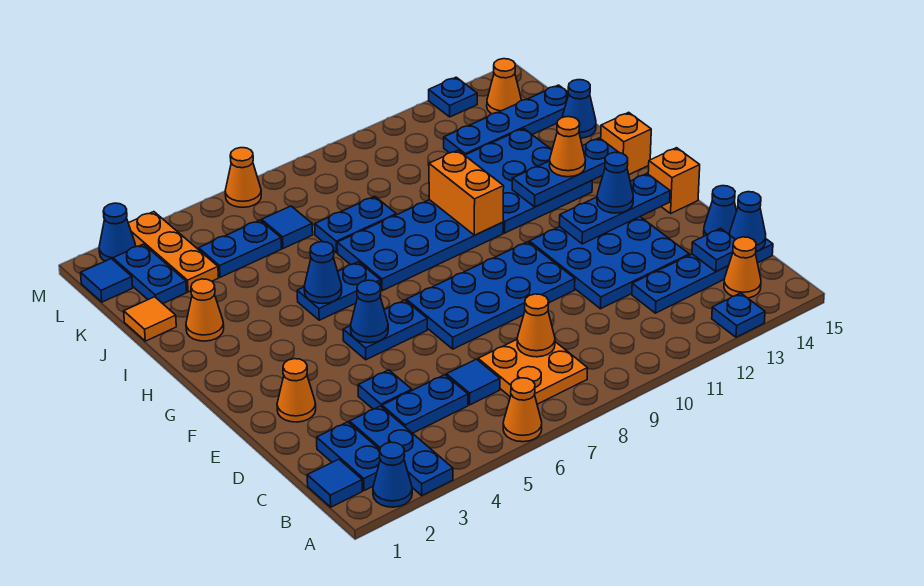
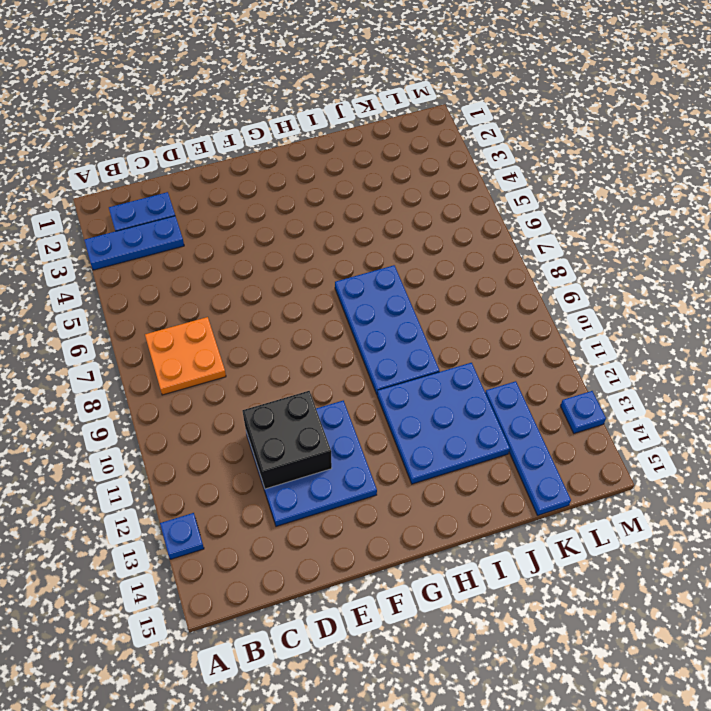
black brick D11:E12 level 2 -> none
none -> blue cone A2 level 1
none -> orange cone A6 level 1
none -> blue tile B1 level 1
none -> orange cone B14 level 1

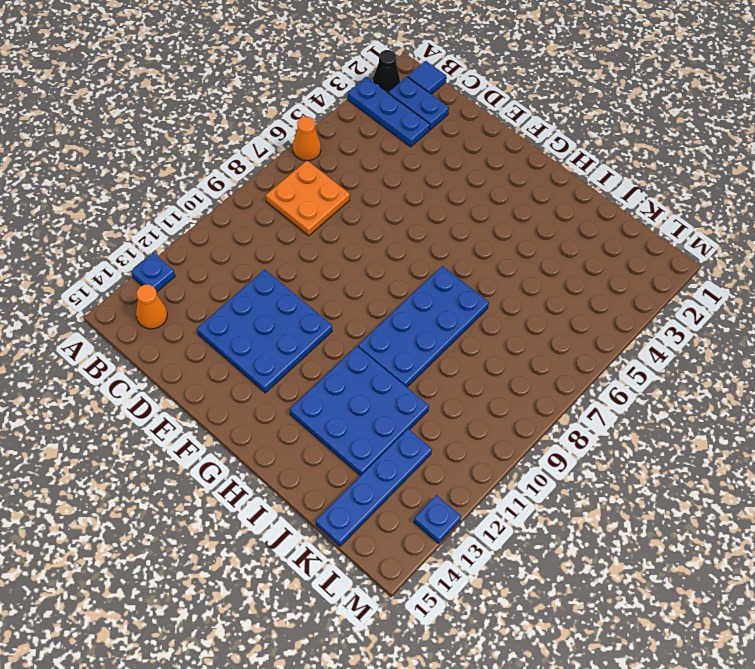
black cone A2 level 1 -> blue cone A2 level 1
none -> blue plate C4:C5 level 1
none -> blue tile C6 level 1
none -> blue plate C12:C15 level 1
none -> blue plate D4 level 1

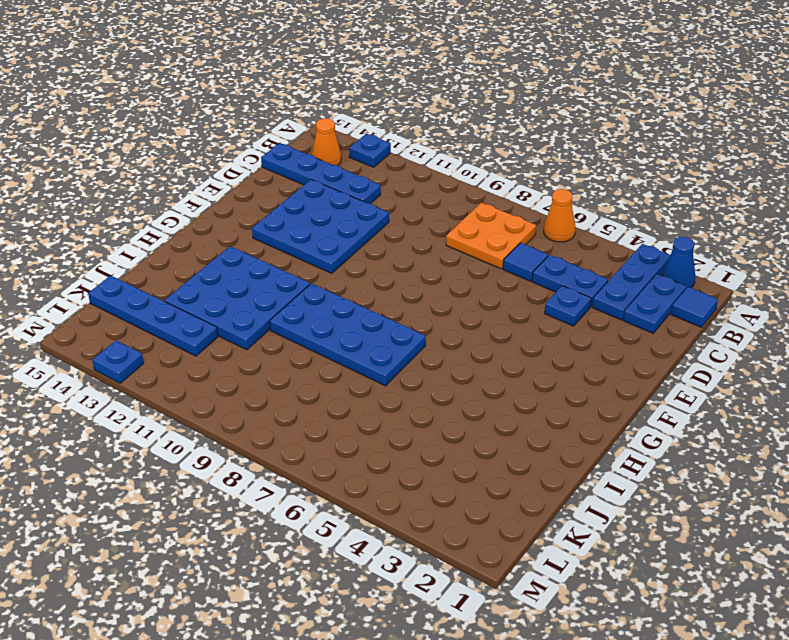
none -> blue cone D15 level 1
none -> orange cone E2 level 1
none -> blue plate E7:F10 level 1
none -> blue plate F5:F6 level 1

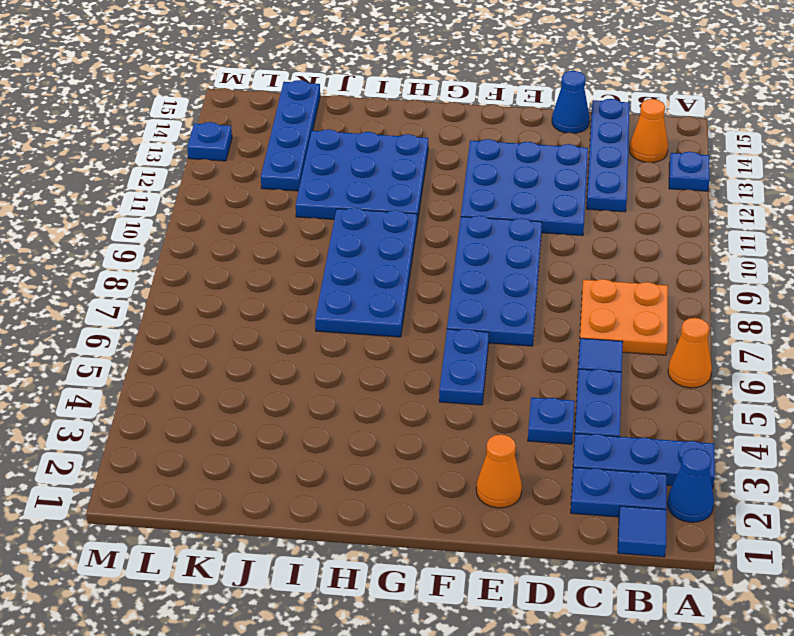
none -> orange brick F15 level 1
none -> blue plate H5:H6 level 1
none -> orange brick H15 level 1
none -> orange cone I2 level 1

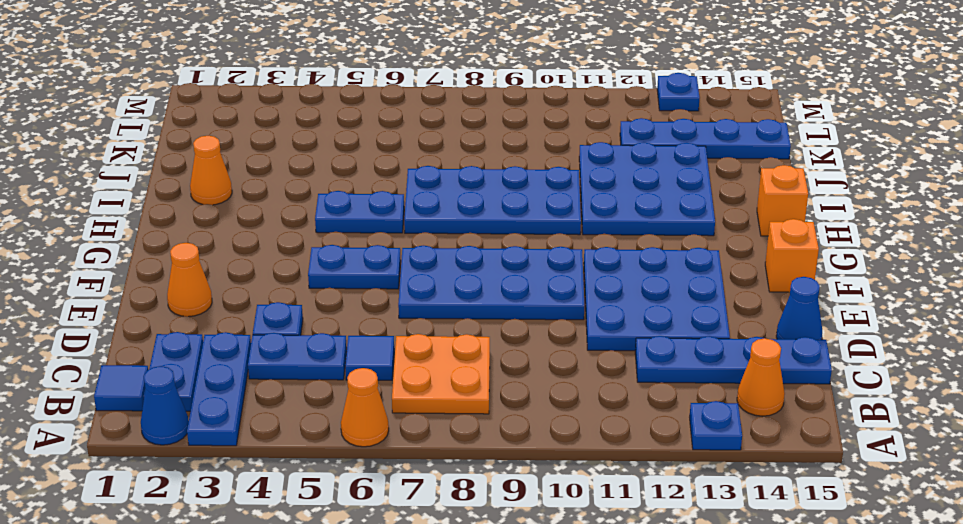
none -> orange tile J1 level 1
none -> blue plate J7:J8 level 1
none -> blue cone J15 level 1
none -> blue plate K2:L2 level 1

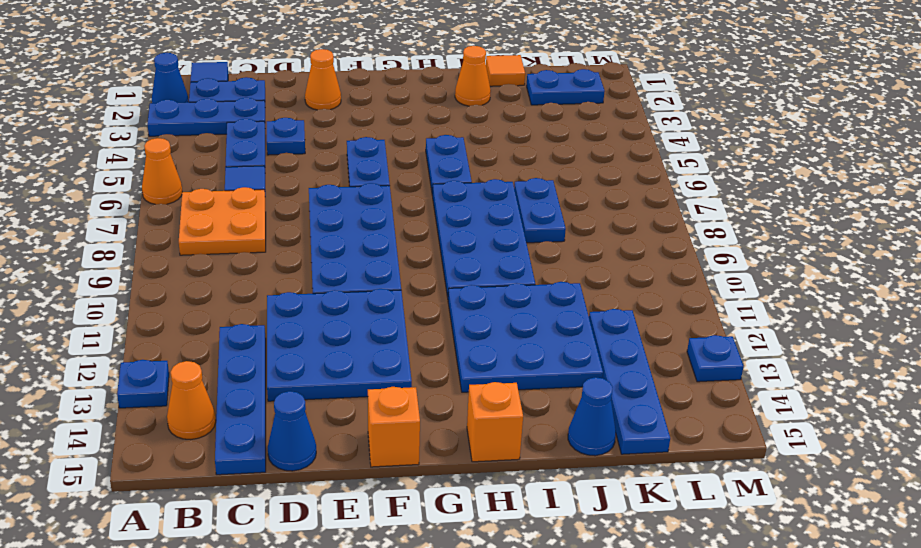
none -> orange plate K3:M3 level 1
none -> blue plate K4:K5 level 1
none -> blue tile K6 level 1
none -> blue tile L1 level 1

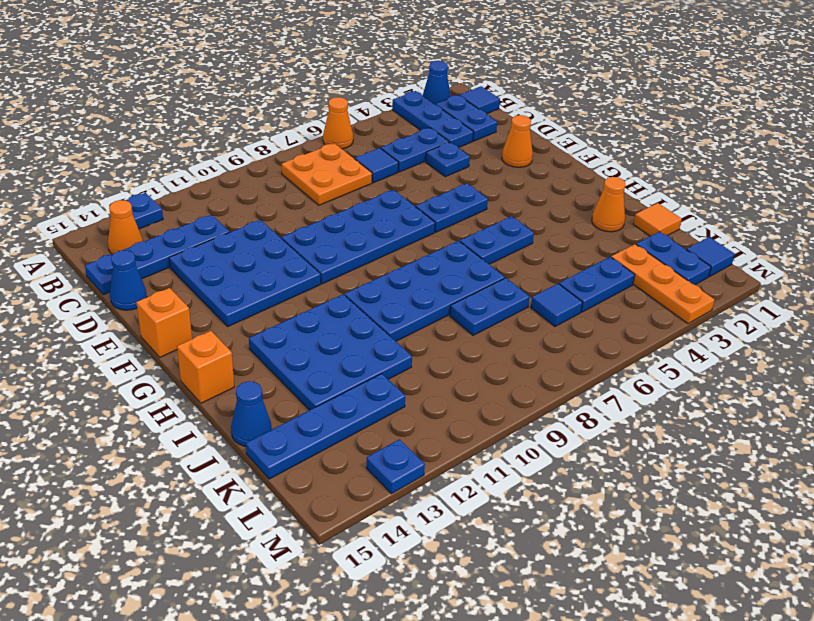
none -> orange cone L14 level 1
none -> blue cone M2 level 1
none -> orange cone M6 level 1
none -> orange cone C8 level 2

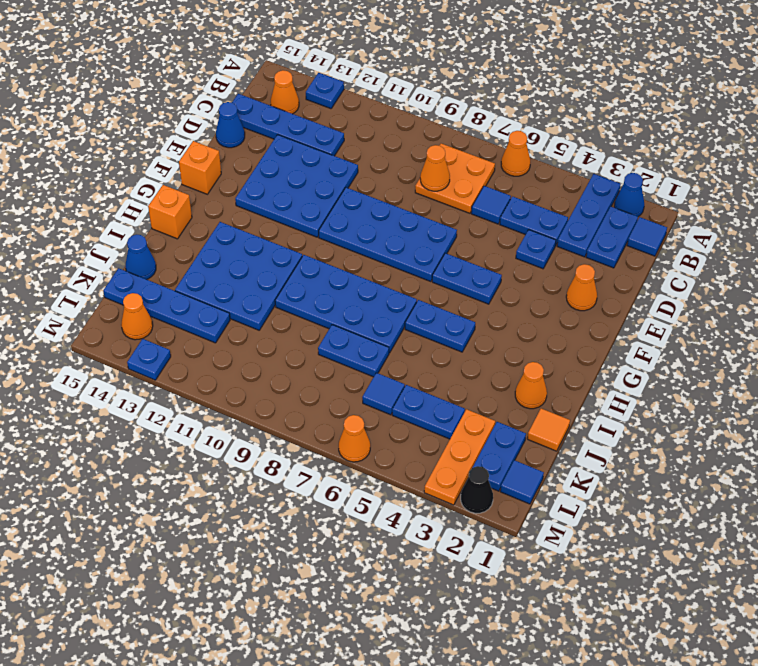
black cone M2 level 1 -> blue cone M2 level 1
none -> blue plate C14 level 2
none -> blue cone C15 level 2
none -> blue cone F5 level 2
none -> blue plate F12:F14 level 2

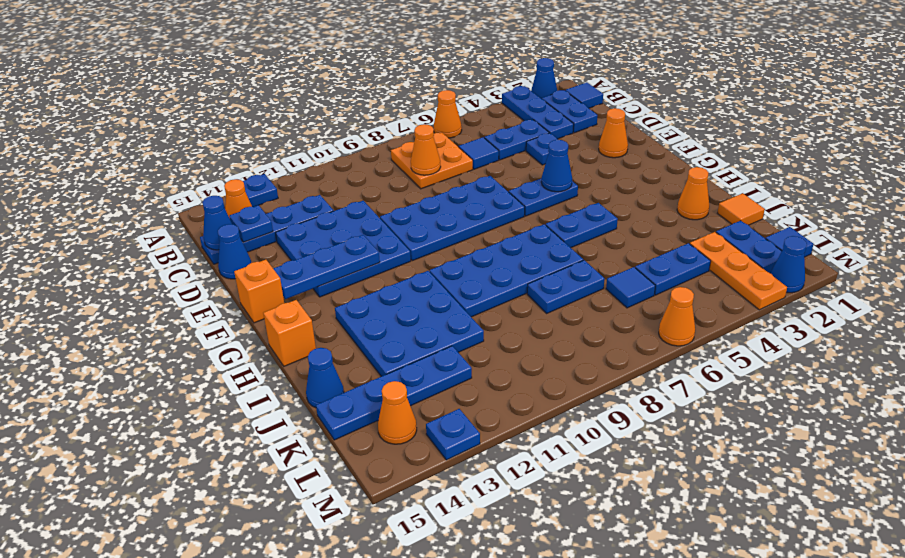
none -> blue cone H5 level 2
none -> orange brick H10:I10 level 2
none -> blue plate H12:H14 level 2
none -> blue cone F13 level 3

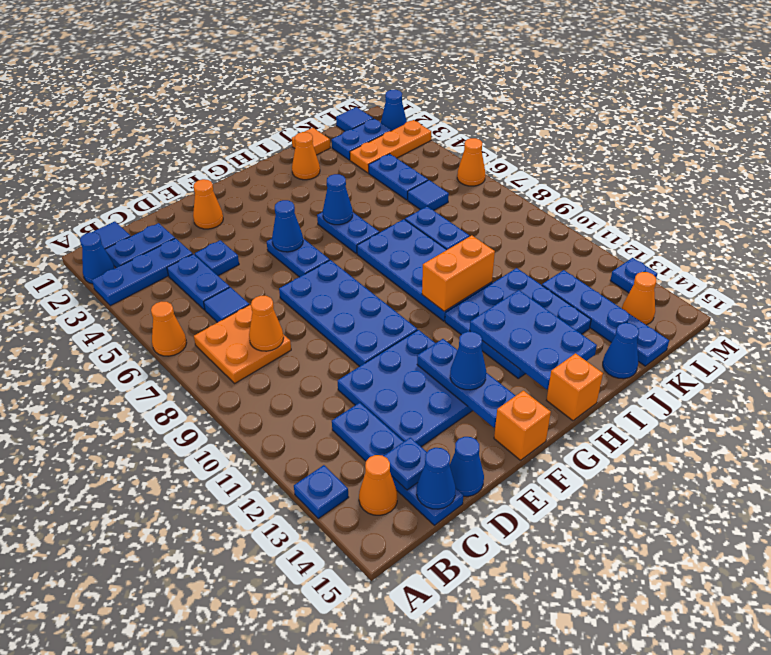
blue plate H12:I14 level 2 -> blue plate H12:H14 level 2
none -> orange cone H13 level 3

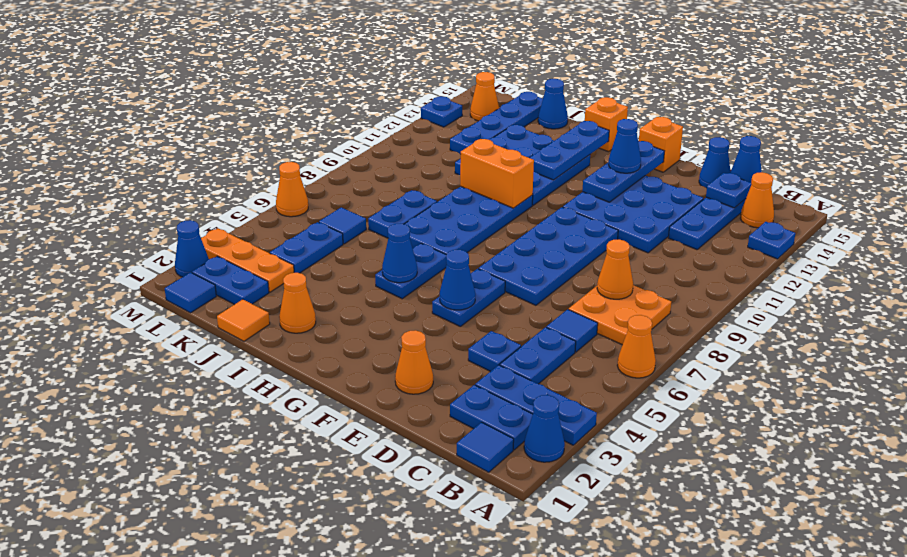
none -> orange cone H13 level 3

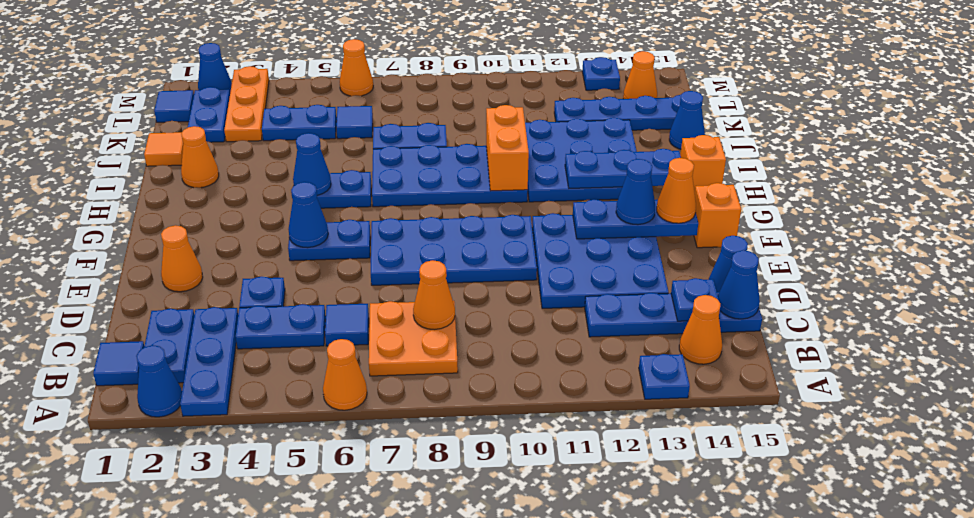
orange cone F14 level 3 -> orange cone H13 level 3

